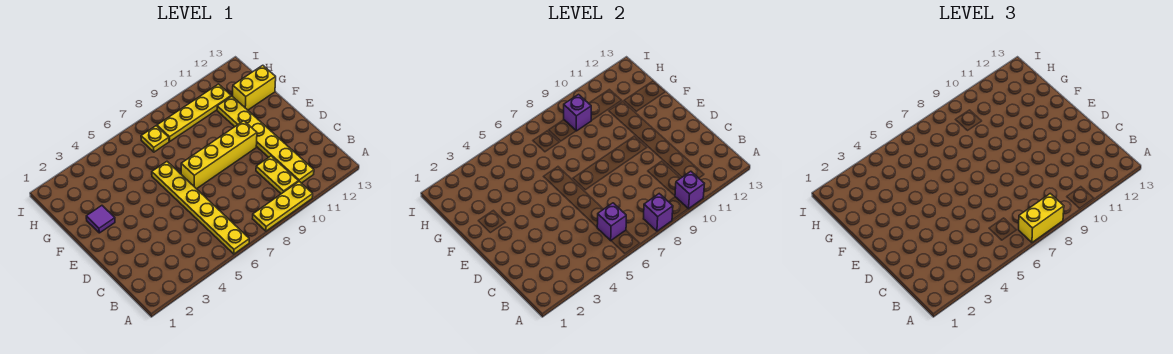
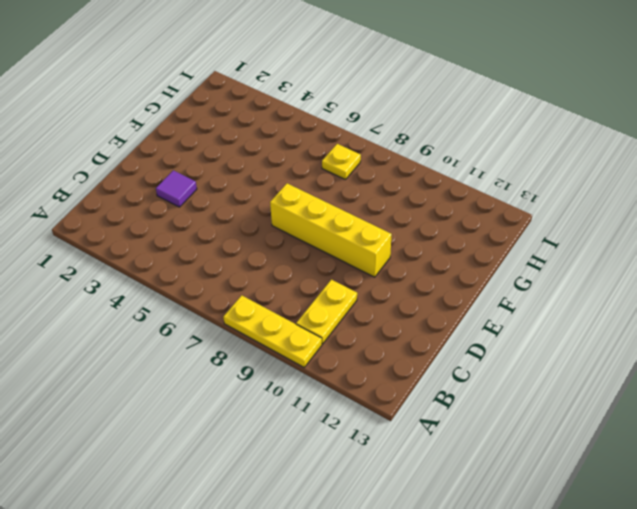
purple tile D3 level 1 -> purple tile F2 level 1
none -> yellow plate A6:F6 level 1
none -> yellow plate B11:G11 level 1
none -> yellow brick G12:G13 level 1

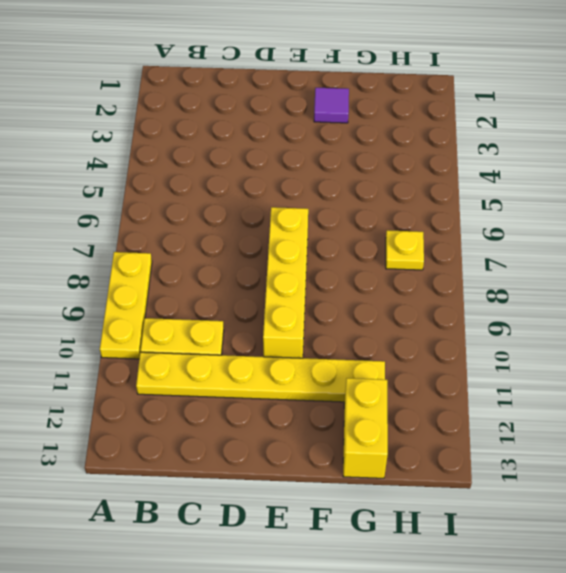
none -> yellow plate A6:F6 level 1
none -> yellow plate H8:H11 level 1
none -> purple brick A8 level 2

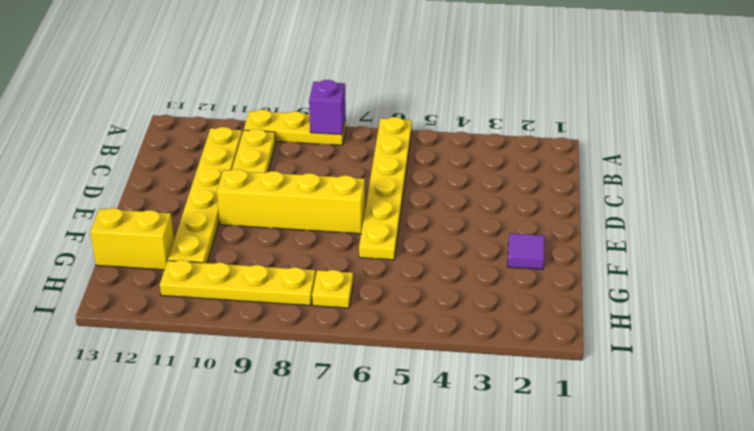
none -> purple brick A10 level 2
none -> purple brick B6 level 2
none -> purple brick H9 level 2

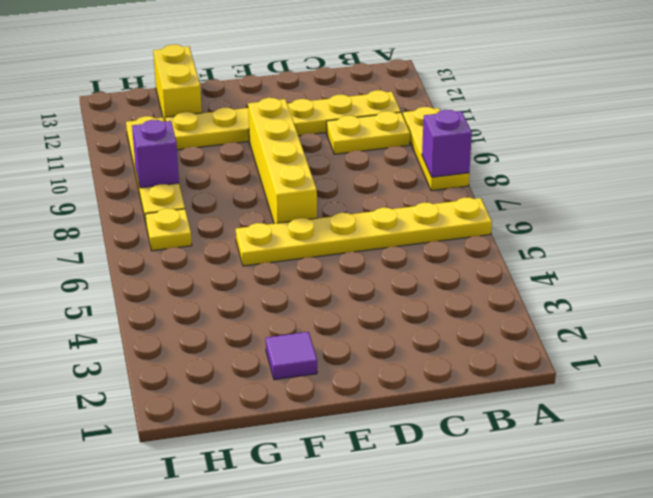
none -> purple brick A10 level 2
none -> purple brick B6 level 2
none -> yellow brick A7:A8 level 3

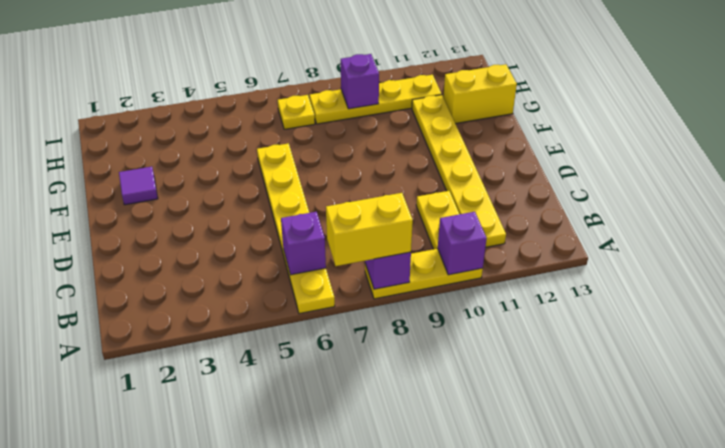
none -> yellow brick E7:E10 level 1

